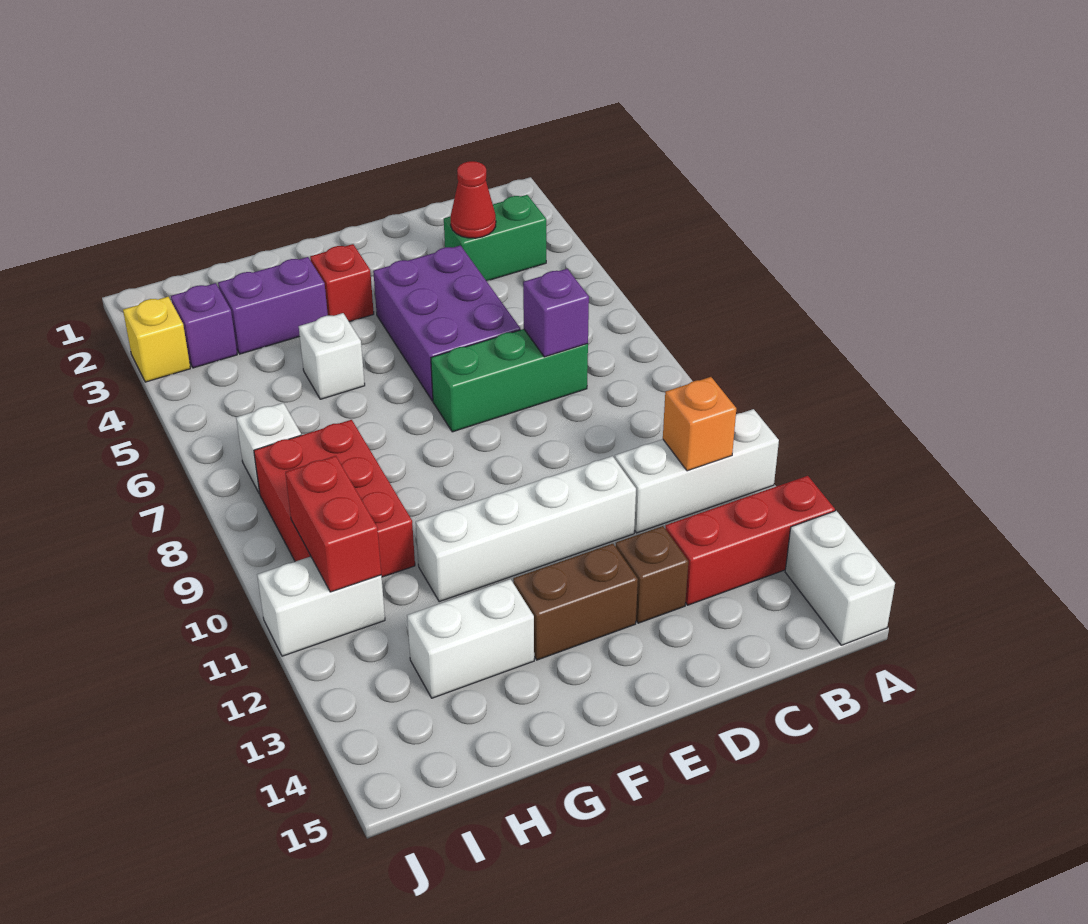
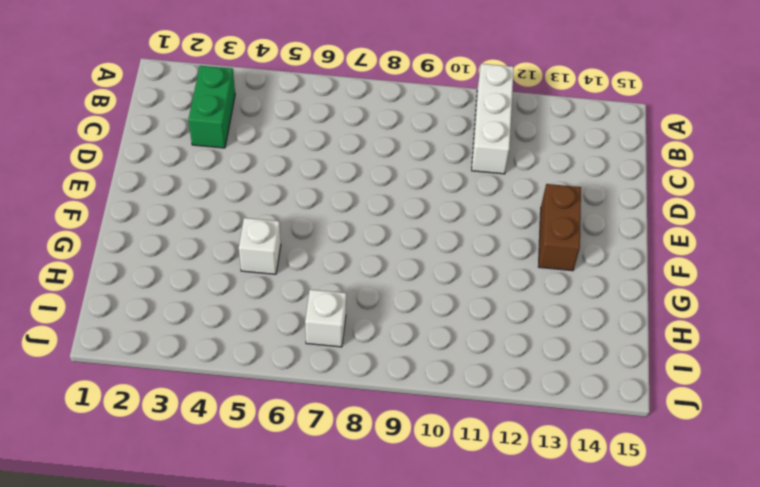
none -> red brick A13:C13 level 1
none -> white brick A14:A15 level 1
none -> green brick C7:E7 level 1

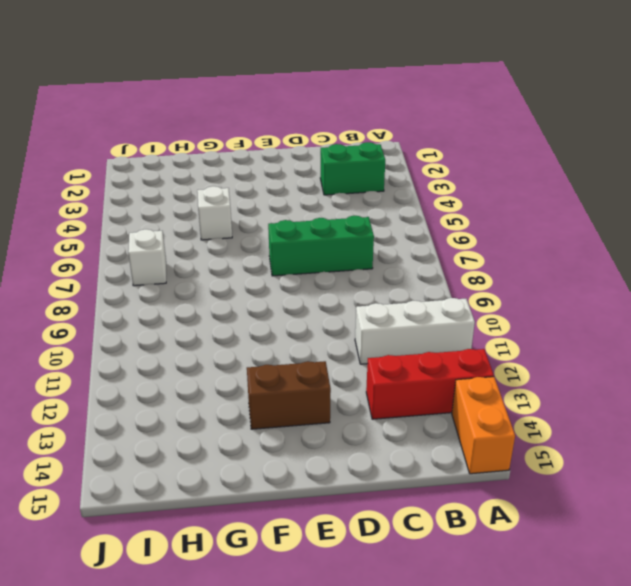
orange brick A14:A15 level 1 -> white brick A14:A15 level 1
none -> purple brick D4:E6 level 1
none -> white brick D11:G11 level 1
none -> brown brick D13 level 1

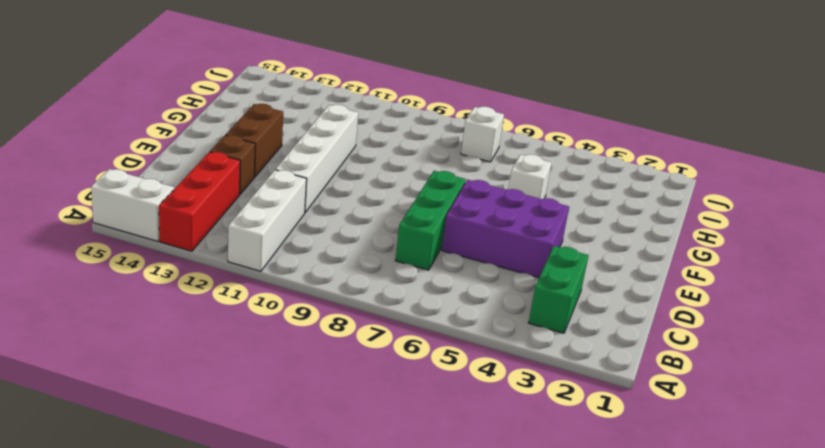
none -> red brick F3 level 1
none -> purple brick G3:H3 level 1
none -> white brick G13:H13 level 1

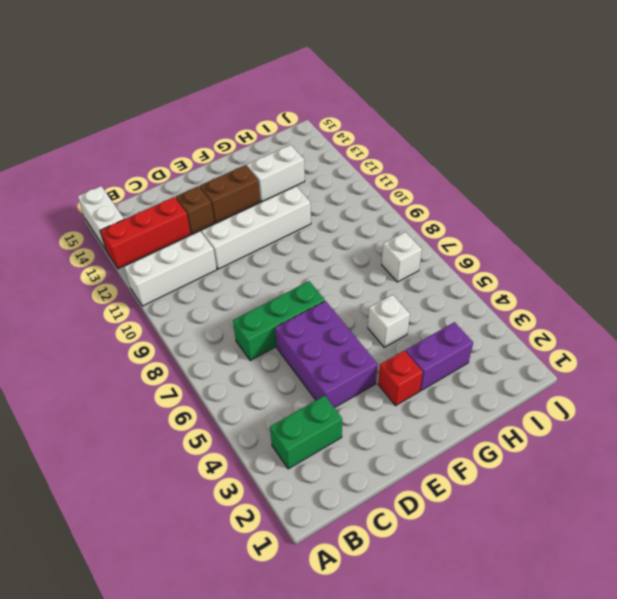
none -> red brick H8:I10 level 1
none -> purple brick I3 level 1
none -> white brick I11:J11 level 1

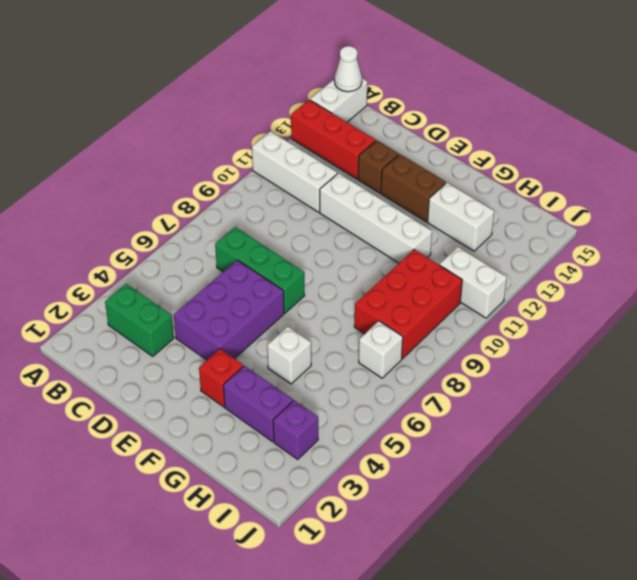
white cone A15 level 2 -> none
none -> yellow brick J3 level 1
none -> orange brick B11 level 2
none -> red cone C3 level 2

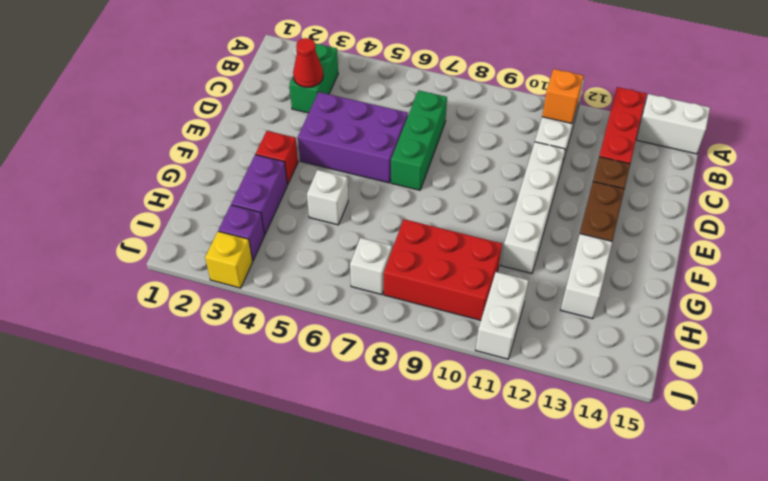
none -> purple brick C7 level 2
none -> red brick I10:I11 level 2

